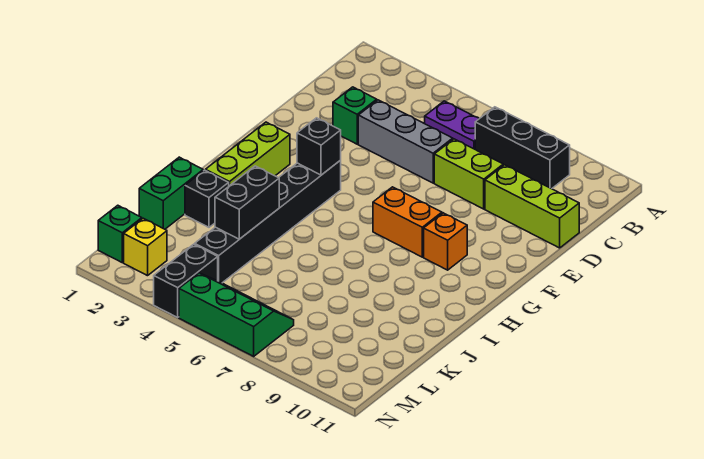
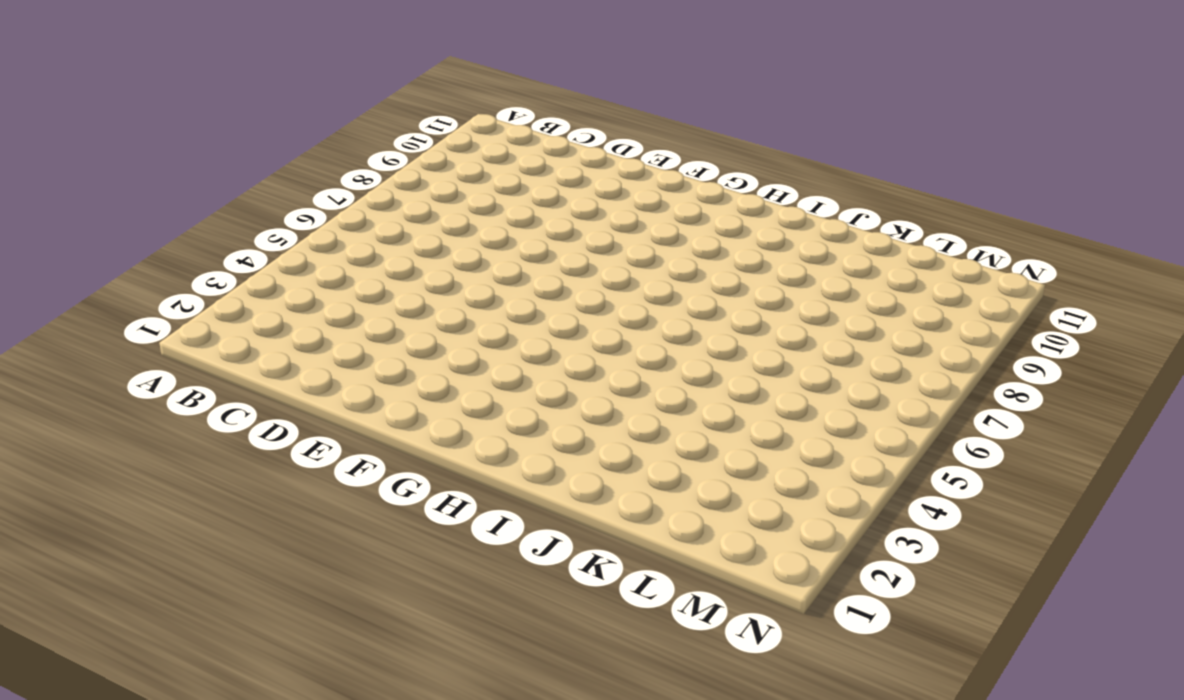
none -> purple plate B5:B6 level 1
none -> black brick B7:B9 level 1
none -> green brick D3 level 1

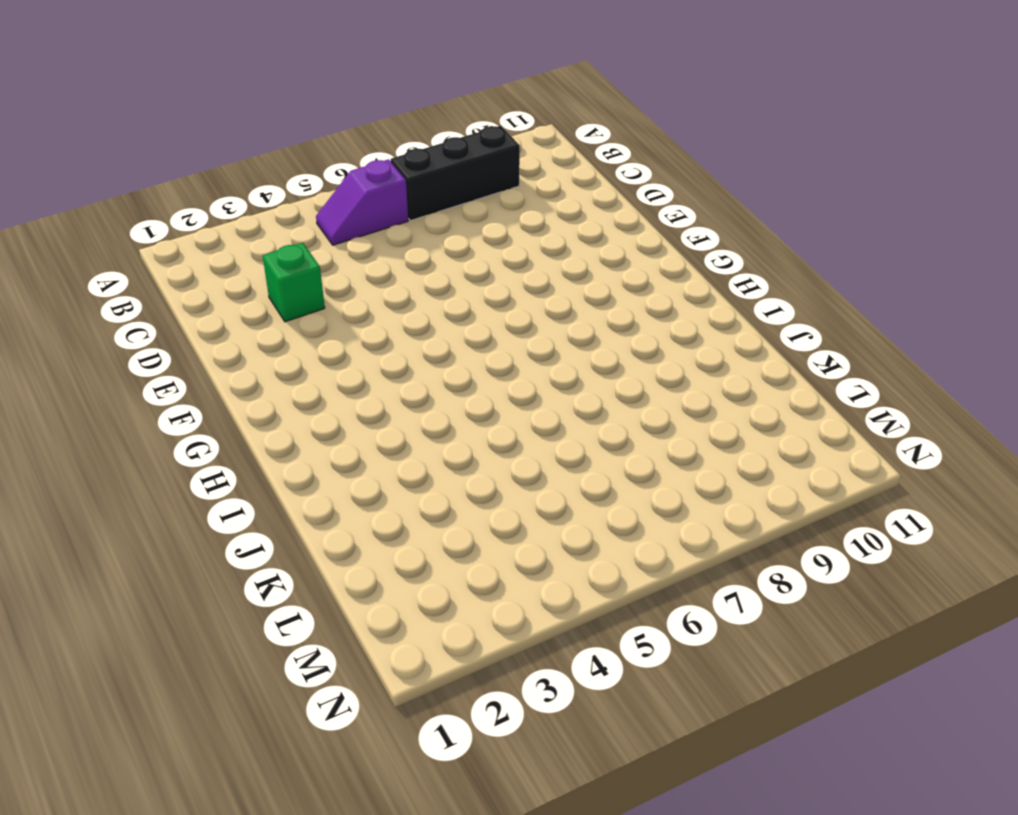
purple slope B5:B6 level 1 top 6 -> purple plate B5:B6 level 1
none -> grey brick D4:D6 level 1
none -> lime brick D7:D8 level 1
none -> lime brick D9:D11 level 1

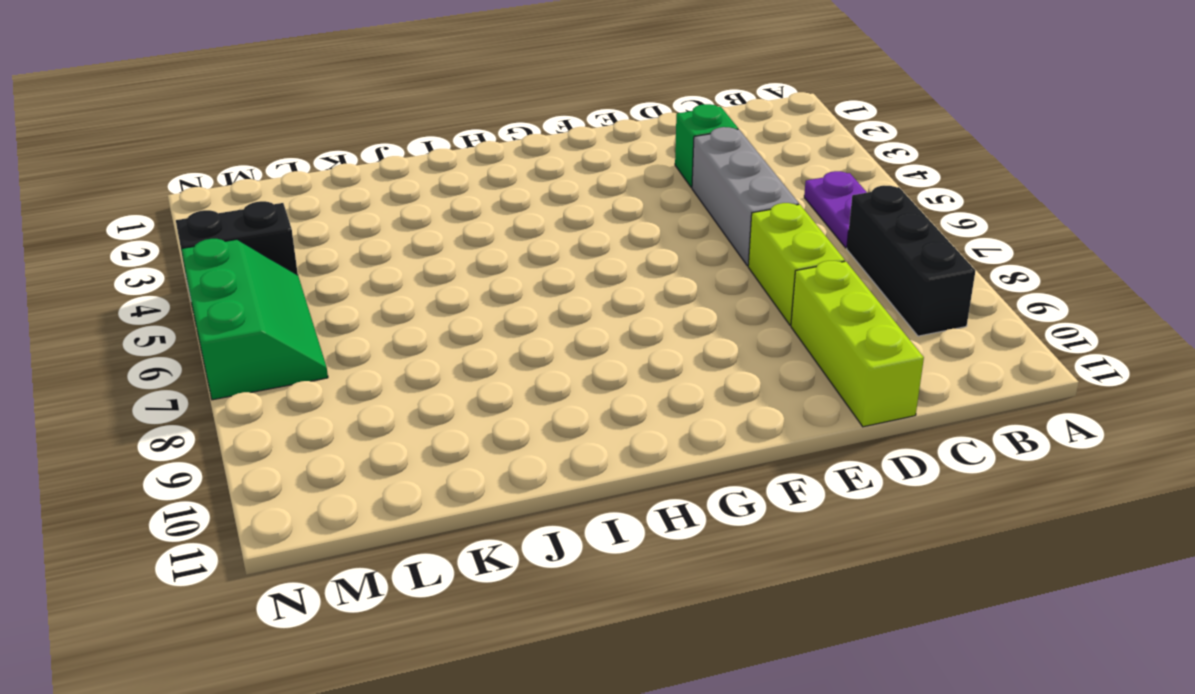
none -> lime brick G2:I2 level 1
none -> black brick G4:L4 level 1
none -> orange brick G7:G8 level 1

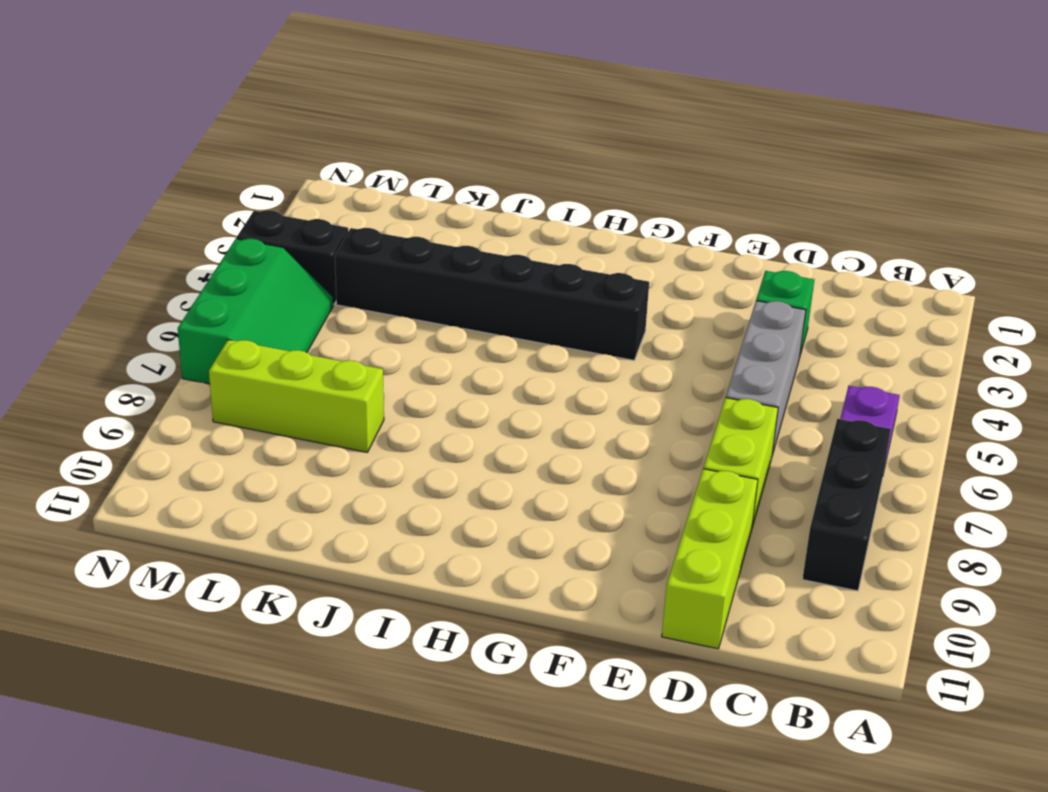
lime brick K8:M8 level 1 -> lime brick G2:I2 level 1
none -> orange brick G7:G8 level 1
none -> orange brick G9 level 1
none -> green brick J1:K1 level 1

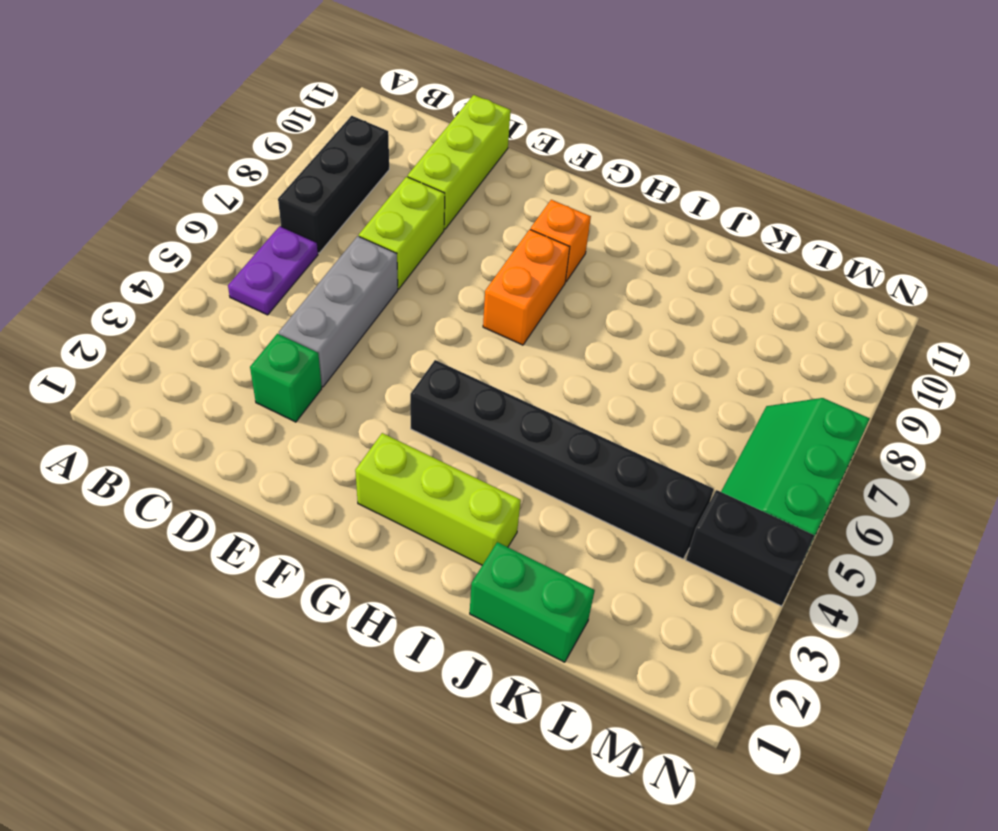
none -> black brick J2 level 1
none -> green brick M1 level 1
none -> yellow brick M2 level 1

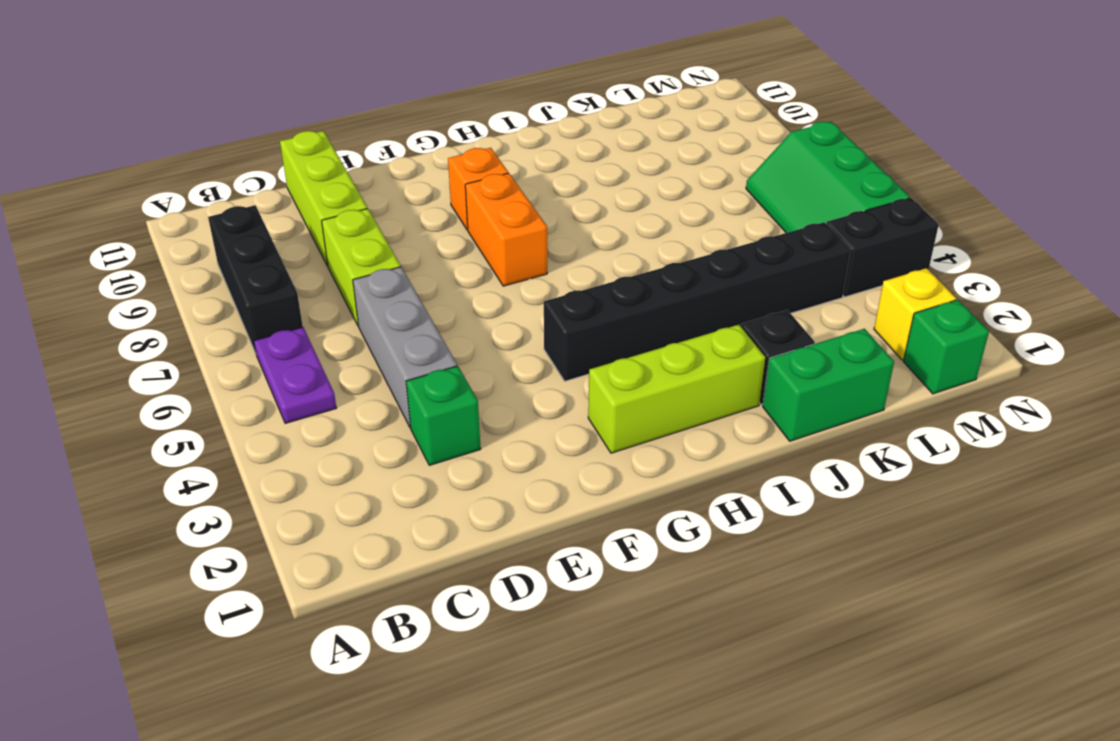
none -> black brick G4 level 2
none -> black brick J4:K4 level 2

